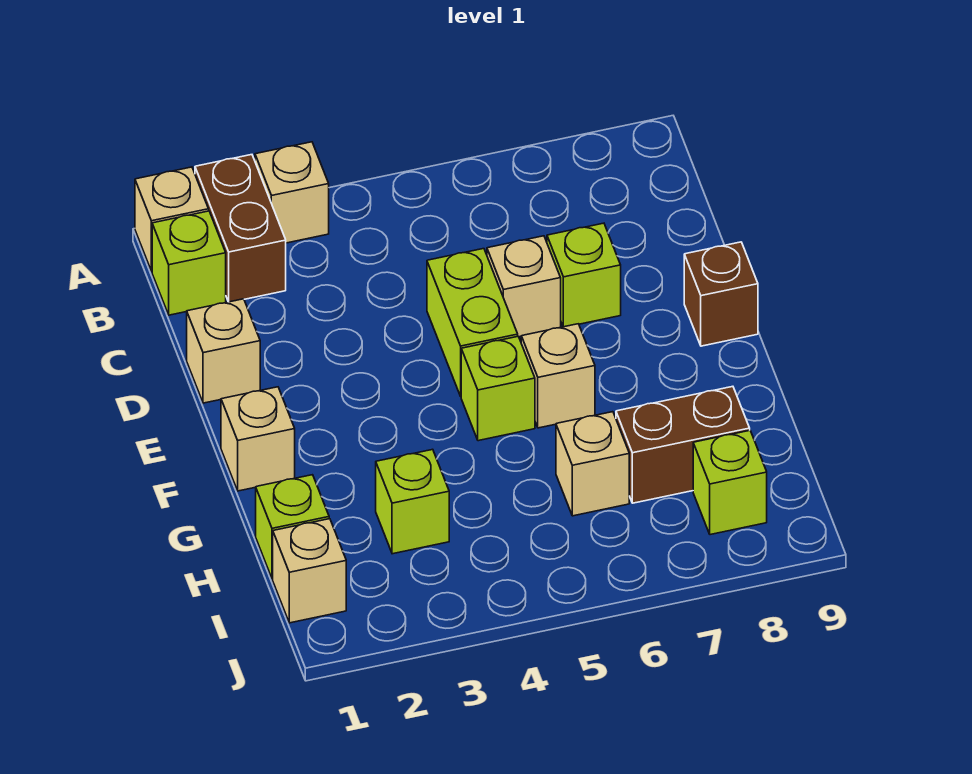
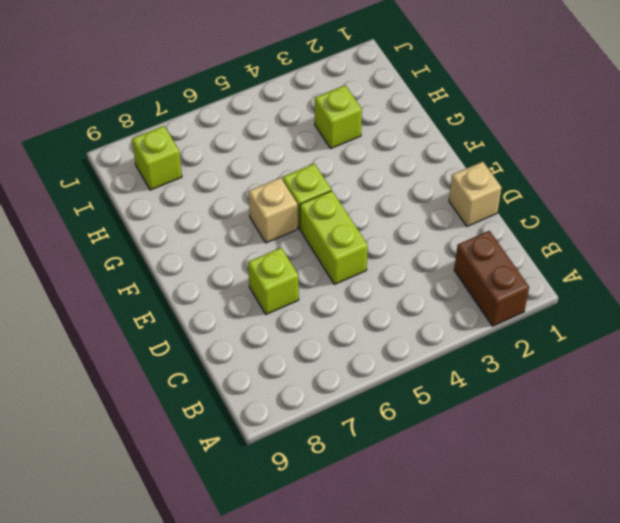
none -> tan brick A1 level 1
none -> tan brick A3 level 1
none -> lime brick B1 level 1

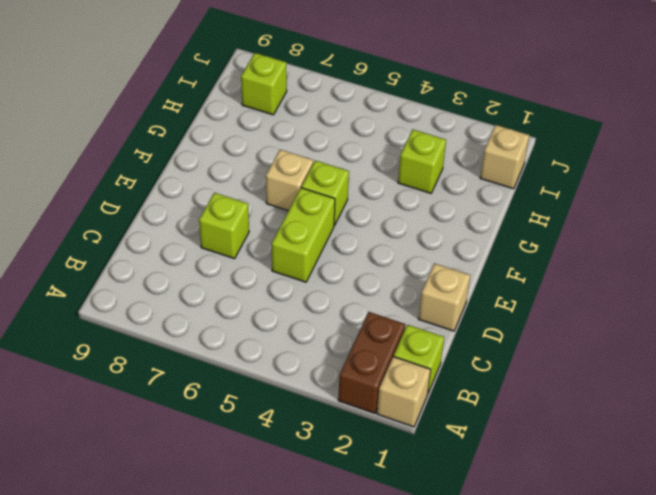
none -> tan brick A3 level 1
none -> tan brick D6 level 1
none -> brown brick E9 level 1

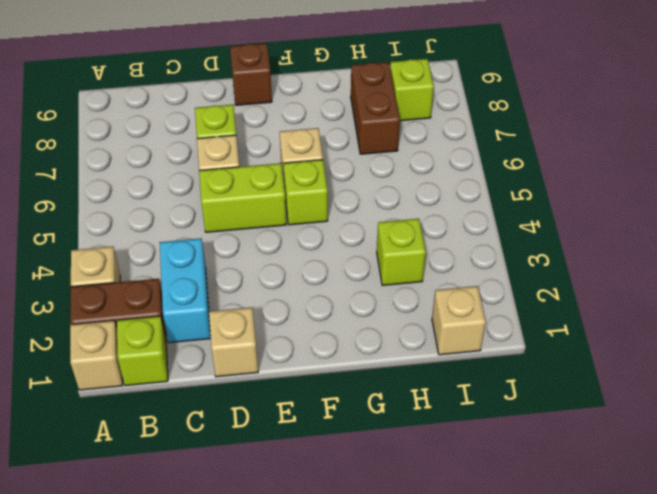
cyan brick C2:C3 level 1 -> none
none -> tan brick F1 level 1
none -> lime brick H1 level 1
none -> tan brick H6 level 1

